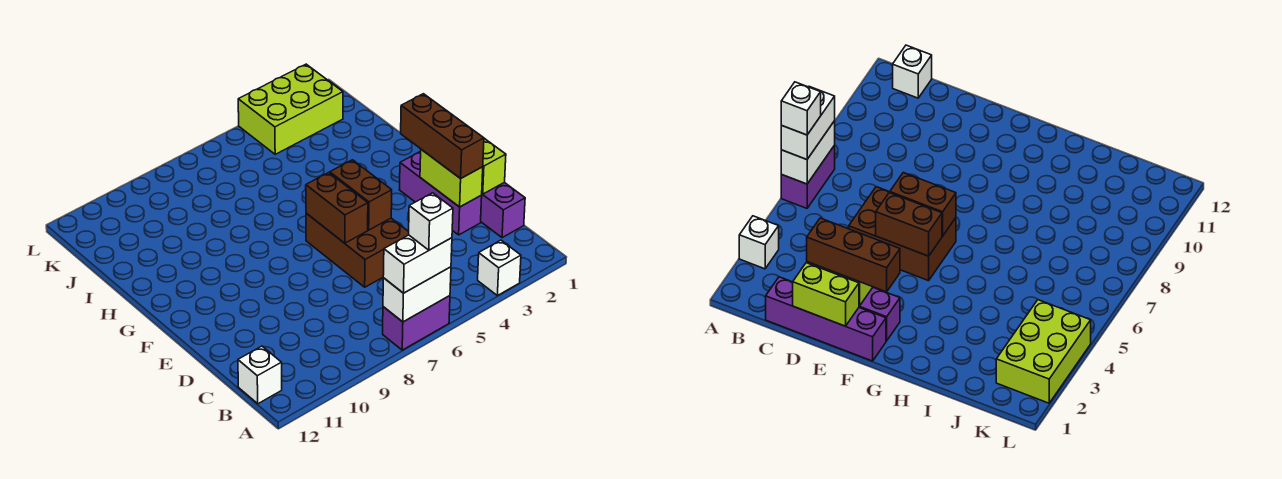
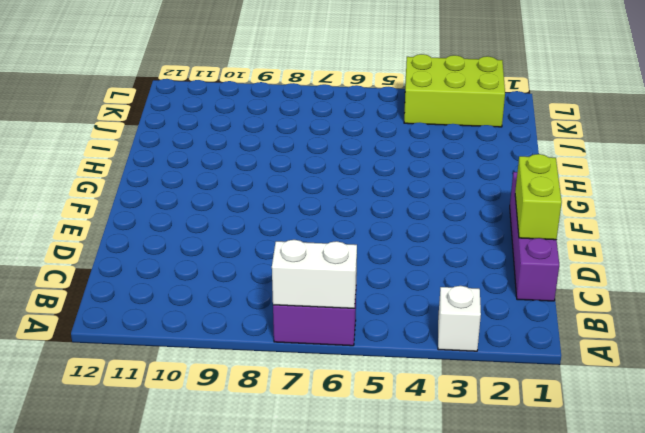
none -> white brick B12 level 1
none -> purple brick D2:F2 level 1
none -> brown brick D5:F6 level 1

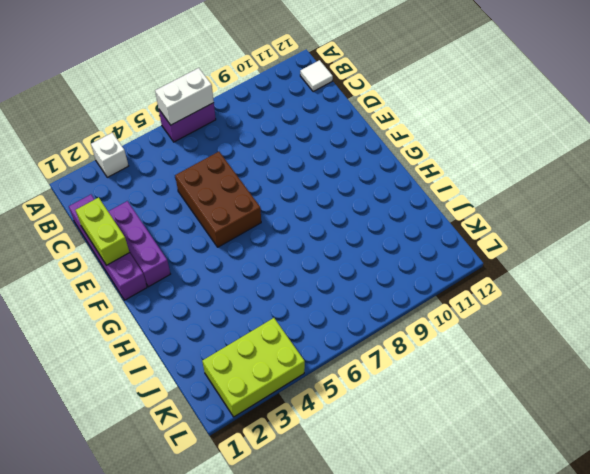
white tile B12 level 1 -> white brick B12 level 1
none -> lime brick D2:E2 level 2
none -> brown brick E5:F5 level 2
none -> brown brick E6:F6 level 2

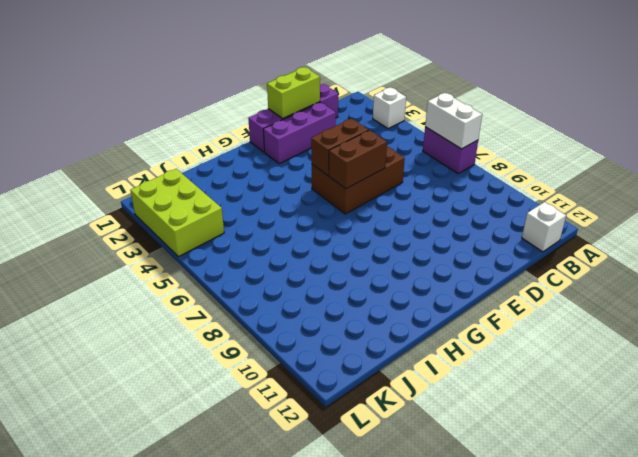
none -> lime brick D2:E2 level 2
none -> white brick A6:A7 level 3
none -> brown brick D2:F2 level 3

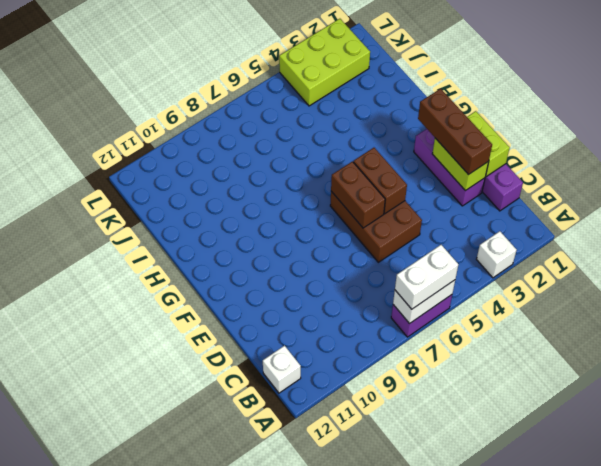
none -> white brick A6 level 4

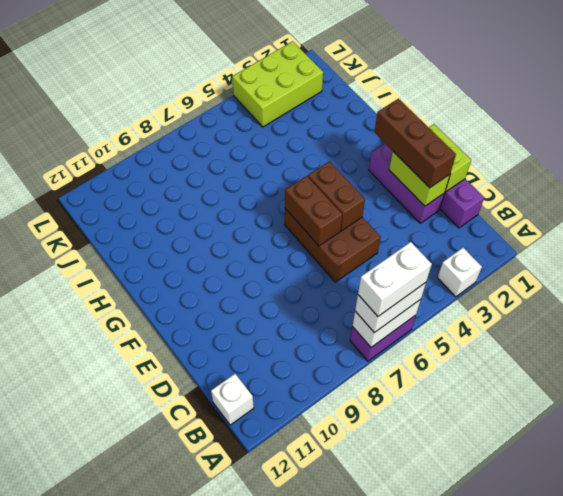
white brick A6:A7 level 4 -> white brick A6 level 4

